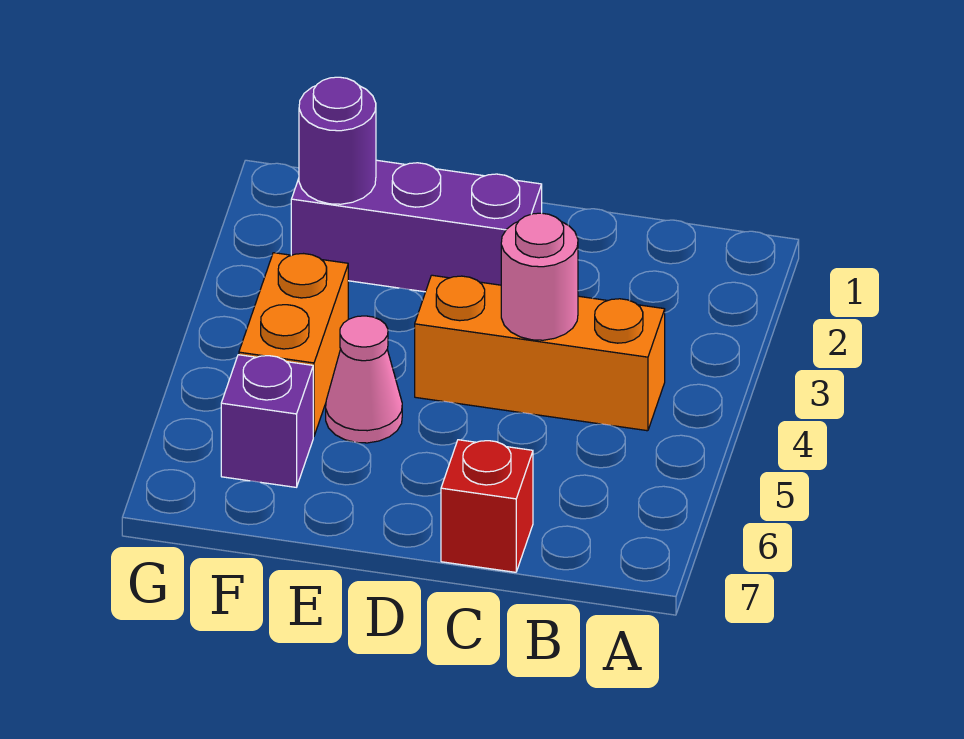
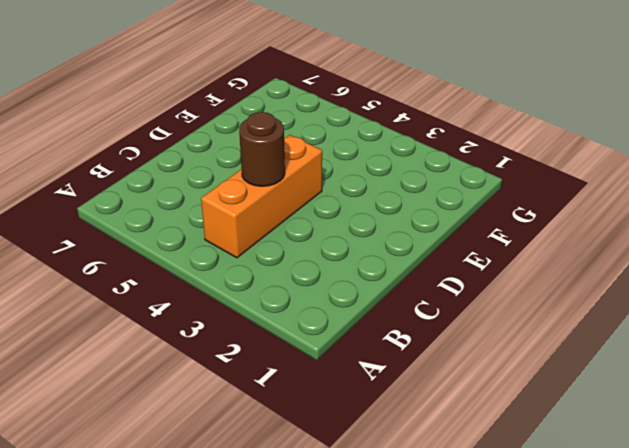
brown round brick C4 level 2 -> pink round brick C4 level 2
none -> red brick C7 level 1
none -> purple brick D2:F2 level 1

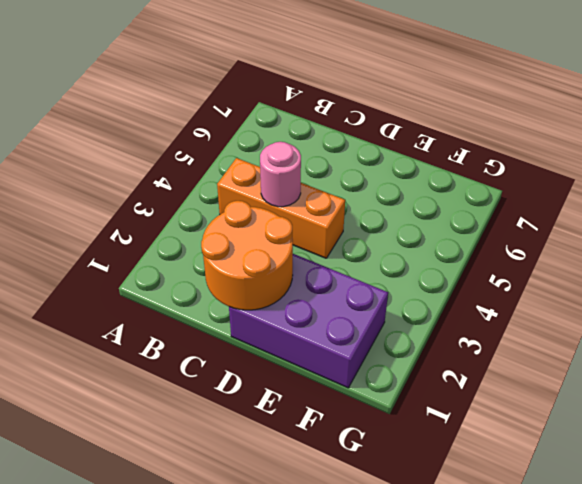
orange round brick C1:D2 level 2 -> none
purple brick D1:F2 level 1 -> purple brick D2:F2 level 1
none -> red brick C7 level 1
none -> pink cone E5 level 1

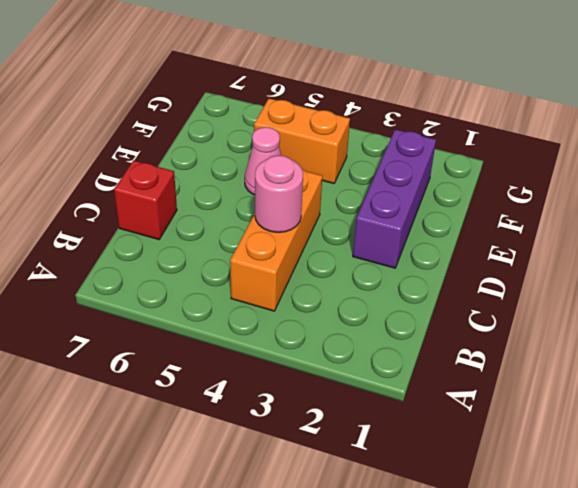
none -> purple brick F6 level 1
none -> purple round brick F2 level 2

